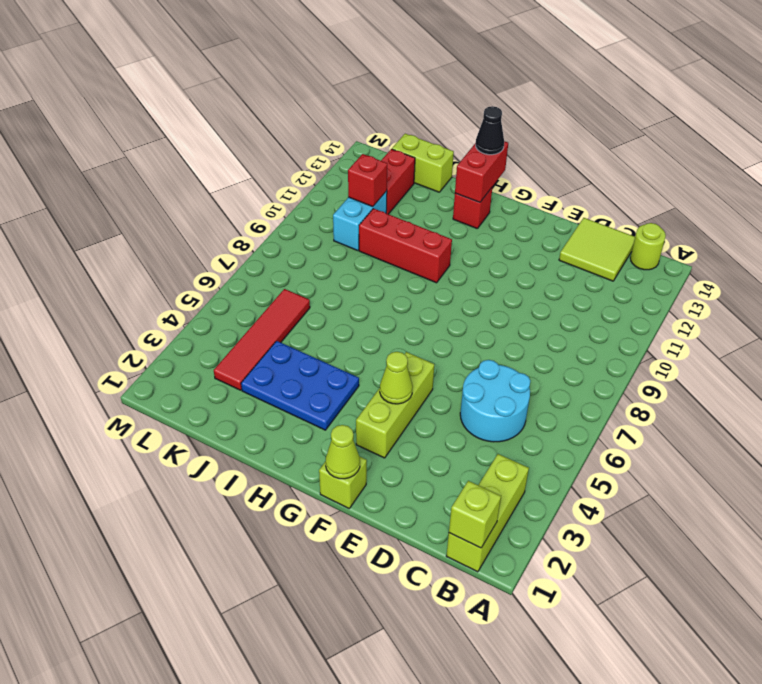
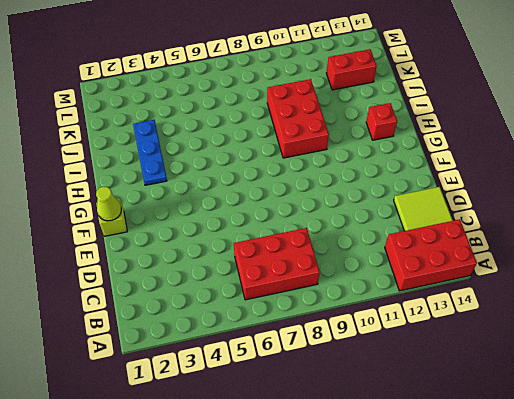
red brick A12:B14 level 1 -> lime round brick B14 level 1
red brick B6:C8 level 1 -> cyan round brick C5:D6 level 1
blue plate H3:J3 level 1 -> blue plate H3:J4 level 1
red brick H9:J10 level 1 -> red brick H10:J10 level 1
none -> lime brick B1:B3 level 1
none -> lime brick F3:F5 level 1
none -> lime brick J14:K14 level 1

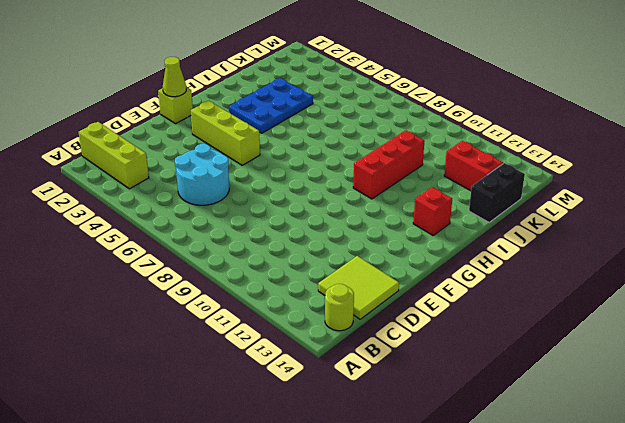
black brick J14:K14 level 1 -> lime brick J14:K14 level 1
none -> red tile K3:K6 level 1
none -> cyan brick K10:K11 level 1
none -> lime brick B1 level 2

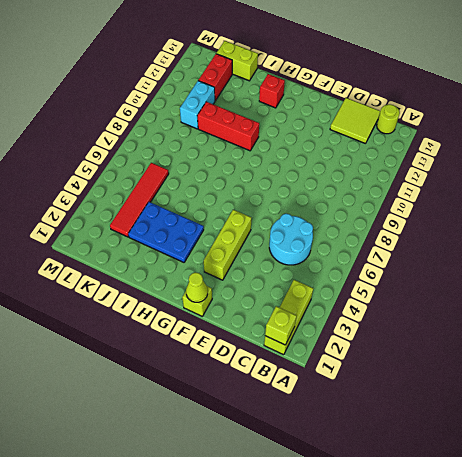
none -> lime cone F4 level 2
none -> red brick H13:H14 level 2
none -> red brick K11 level 2

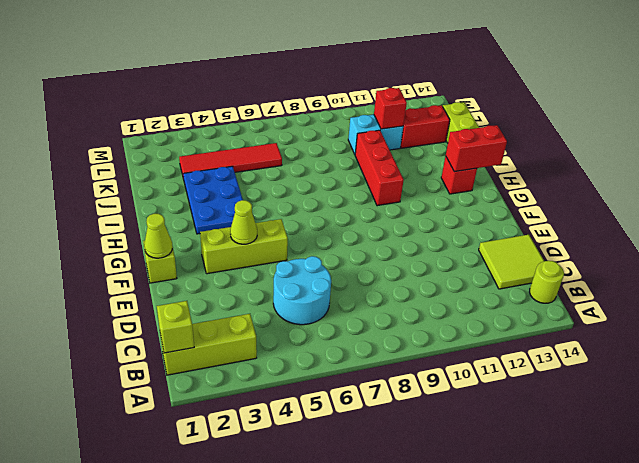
none -> black cone H14 level 3

